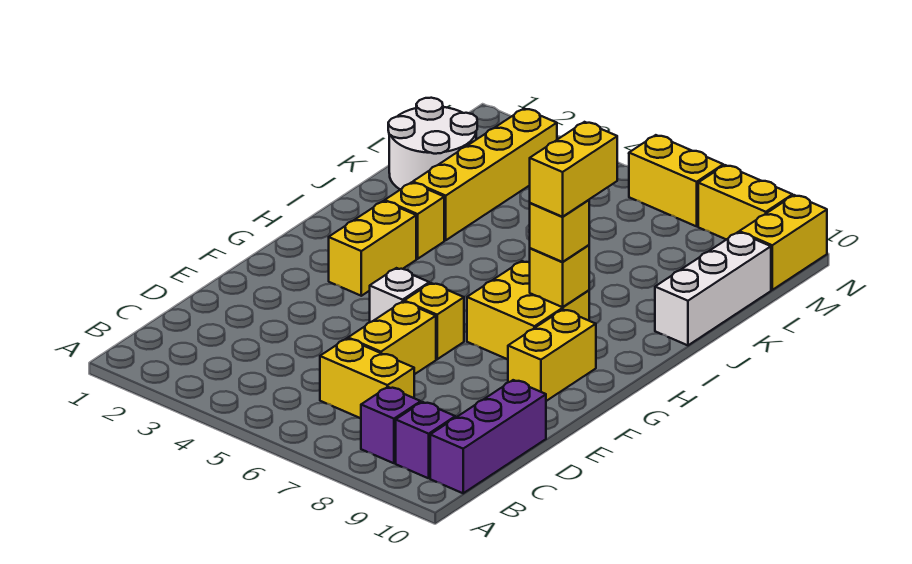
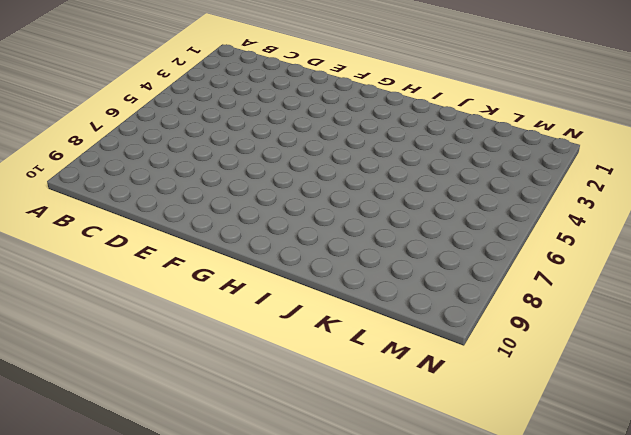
none -> purple brick B8 level 1
none -> purple brick B9 level 1
none -> purple brick B10:D10 level 1

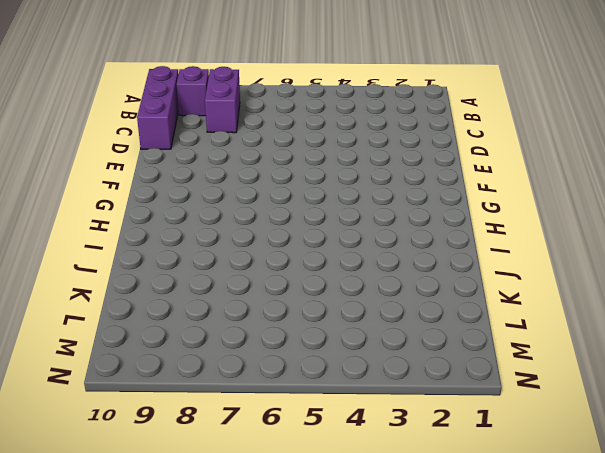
purple brick B8:C8 level 1 -> purple brick B8 level 1
none -> yellow brick C6:C7 level 1
none -> yellow brick D6:E6 level 1
none -> white brick F5 level 1

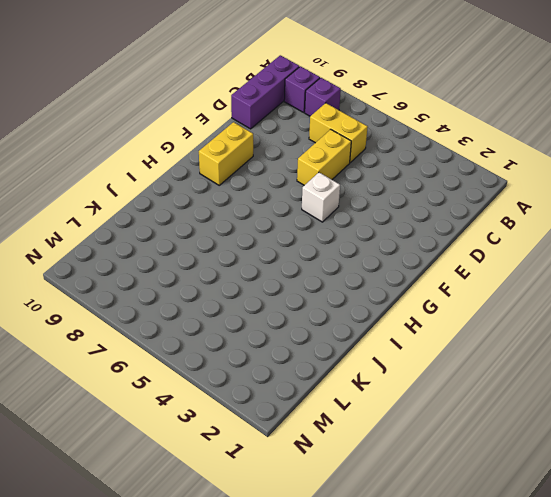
none -> yellow brick F6 level 1
none -> yellow brick G3:H3 level 1
none -> yellow brick G7:H8 level 1

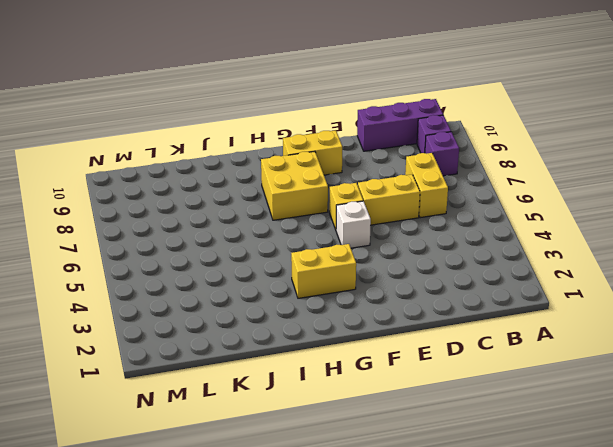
none -> yellow brick I3 level 1
none -> yellow brick J3:M3 level 1
none -> white brick J10:L10 level 1

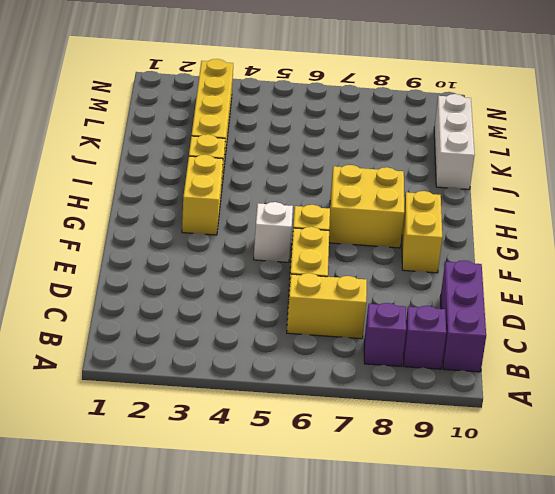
none -> white round brick K1:L2 level 1
none -> yellow brick M10:N10 level 1
none -> yellow brick N6:N7 level 1

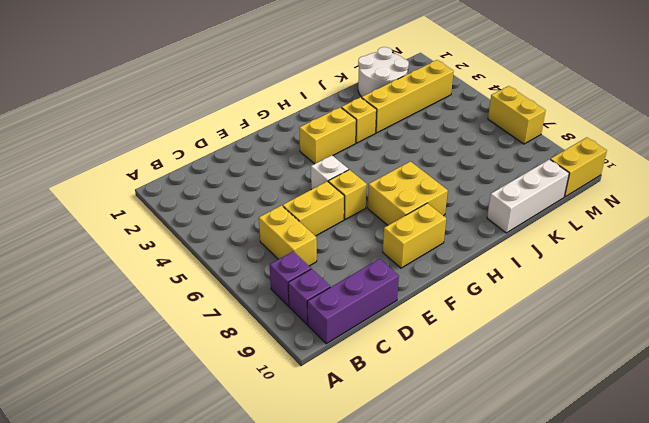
none -> yellow brick N8:N9 level 1
none -> yellow brick H8 level 2
none -> yellow brick H8 level 3

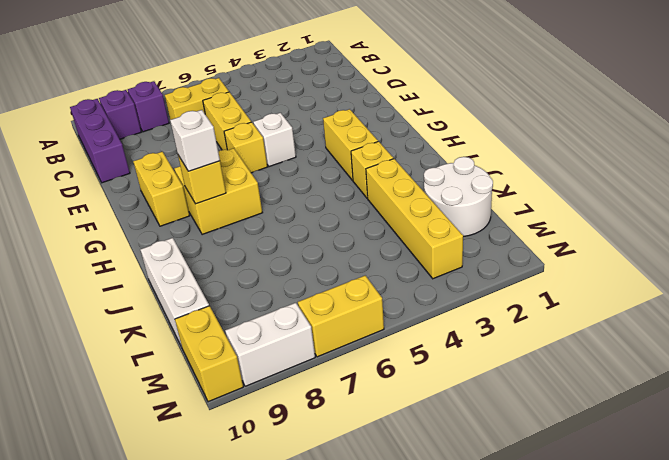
white brick H8 level 3 -> yellow brick H8 level 3
white brick N8:N9 level 1 -> yellow brick N8:N9 level 1
none -> yellow brick H8:I8 level 4

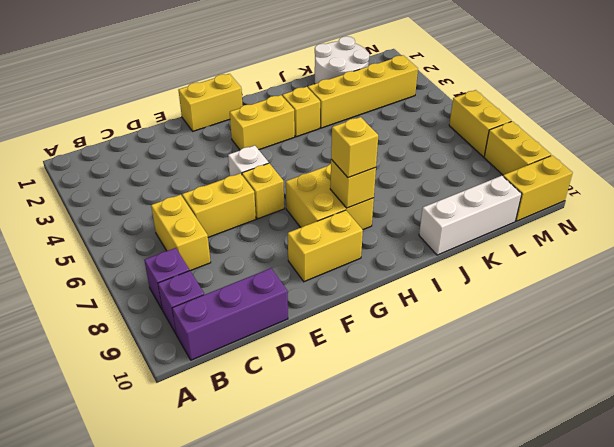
yellow brick F1:G1 level 1 -> yellow brick H8:I8 level 4

